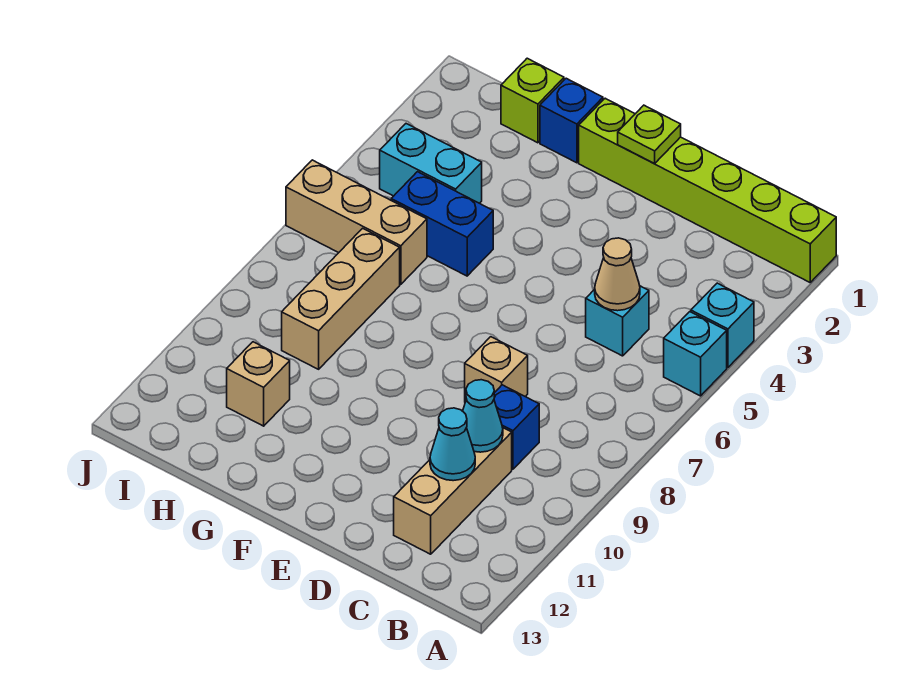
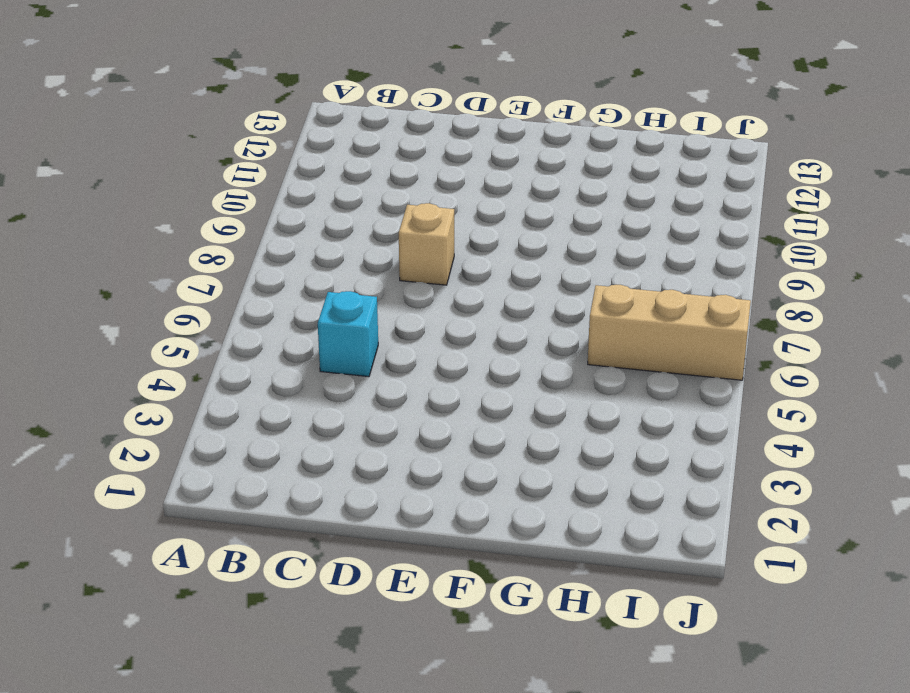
none -> lime brick A1:F1 level 1
none -> cyan brick A4 level 1
none -> cyan brick A5 level 1

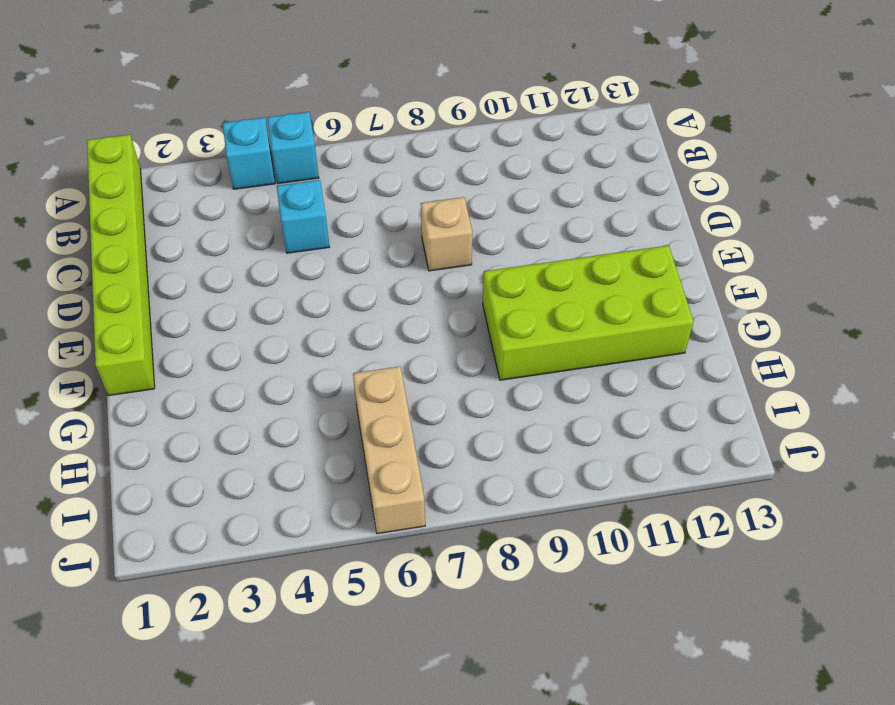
lime brick F9:G12 level 1 -> none
none -> blue brick C9 level 1
none -> tan brick C10:C12 level 1
none -> blue brick G1 level 1

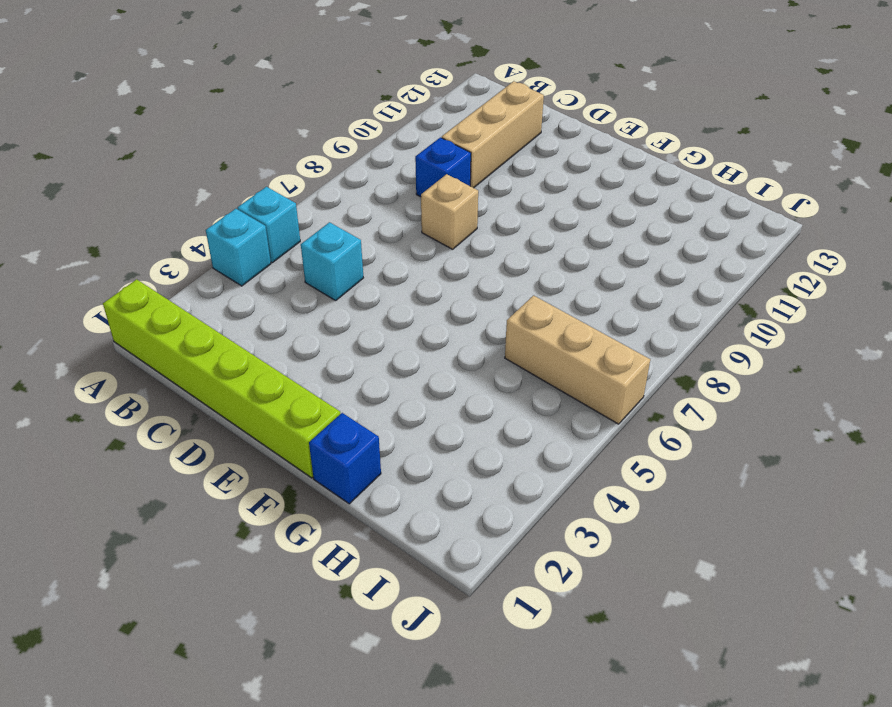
none -> blue brick G5:H5 level 1
none -> lime brick H1 level 1
none -> cyan brick H4:I4 level 1

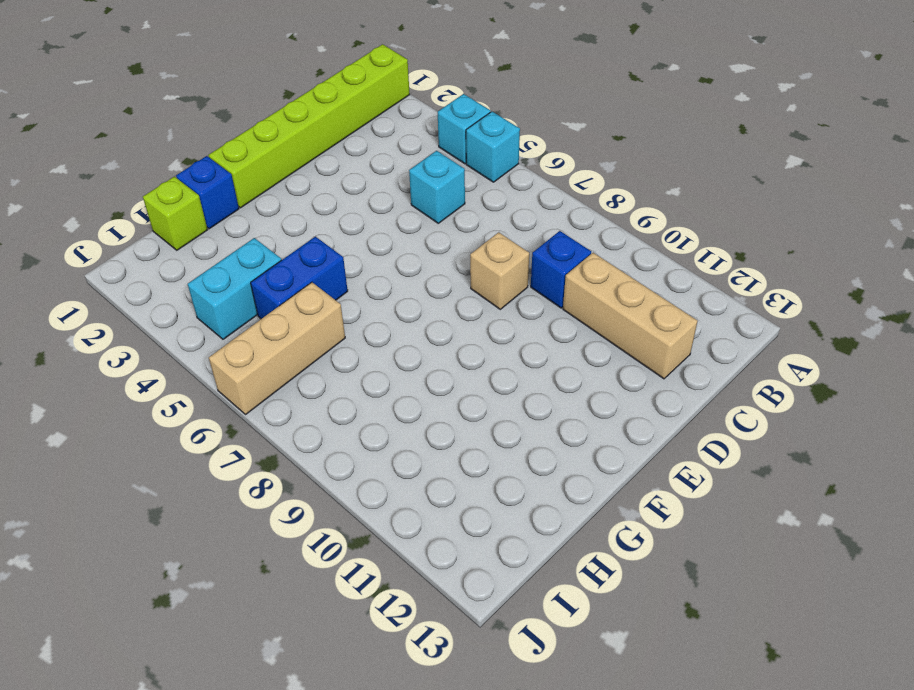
none -> tan brick H7:H9 level 1
none -> tan brick H11 level 1
none -> tan cone C5 level 2

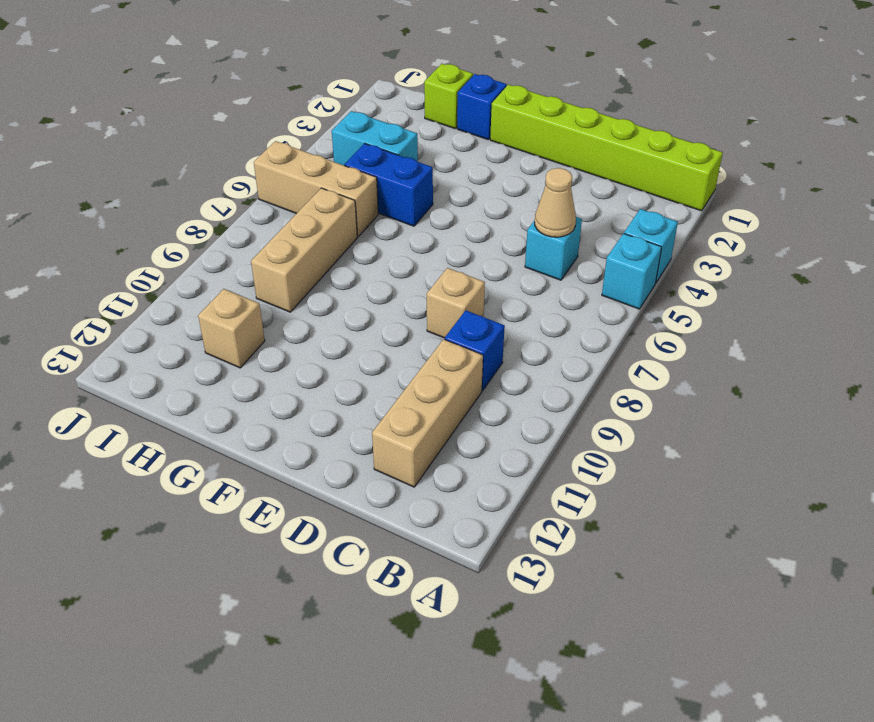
none -> cyan cone C10 level 2
none -> cyan cone C11 level 2
none -> lime plate E1 level 2

